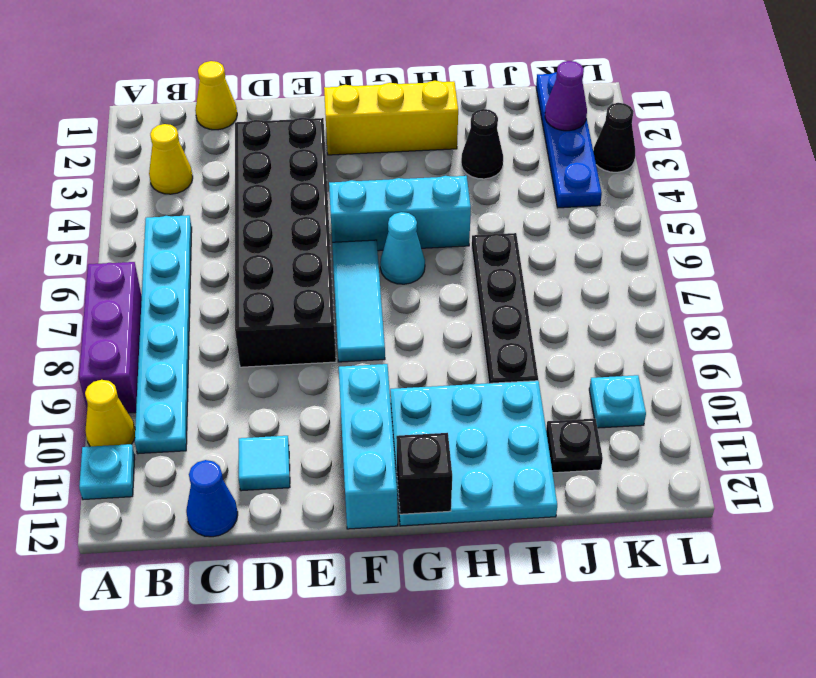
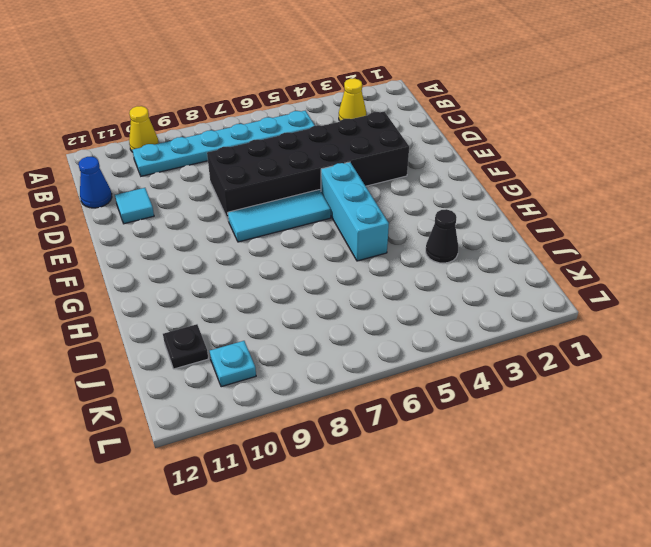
none -> purple brick A7:A9 level 1
none -> cyan plate A11 level 1
none -> yellow cone C1 level 1

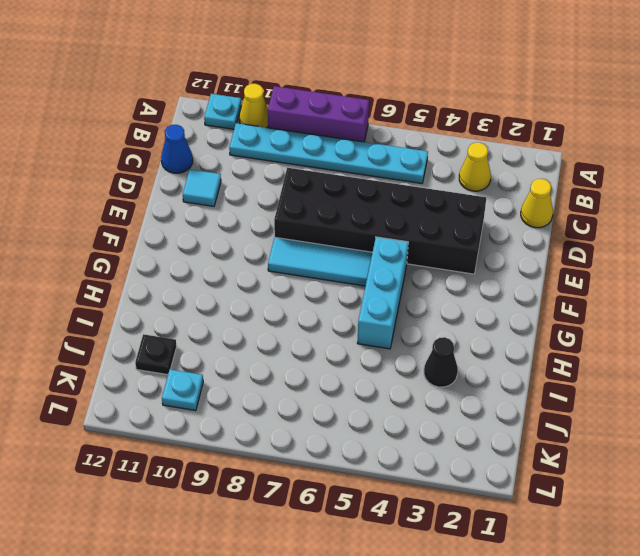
none -> yellow brick F2:H2 level 1
none -> cyan brick F10:F12 level 1
none -> cyan cone G6 level 1

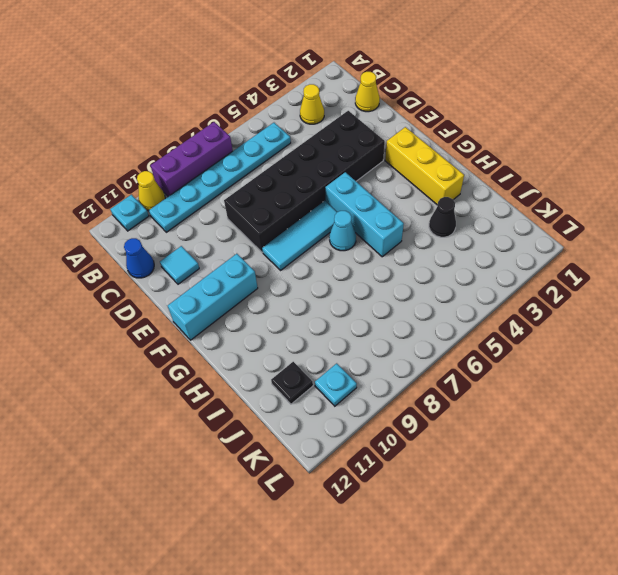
none -> cyan plate G10:I12 level 1
none -> black plate I6:I9 level 1
none -> blue plate K1:K4 level 1

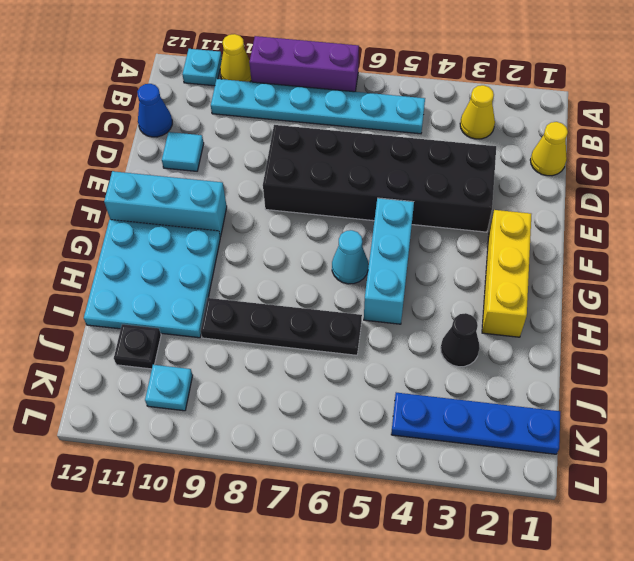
none -> cyan tile F6:F8 level 1
none -> black cone L3 level 1
none -> black brick G12 level 2

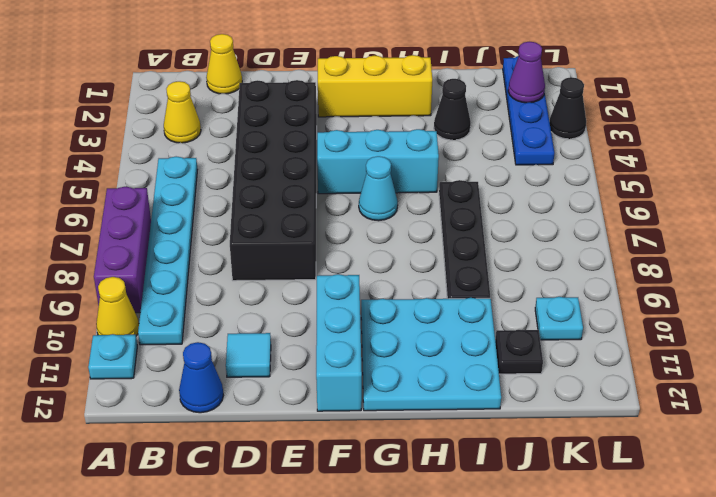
none -> cyan tile F6:F8 level 1
none -> black brick G12 level 2

